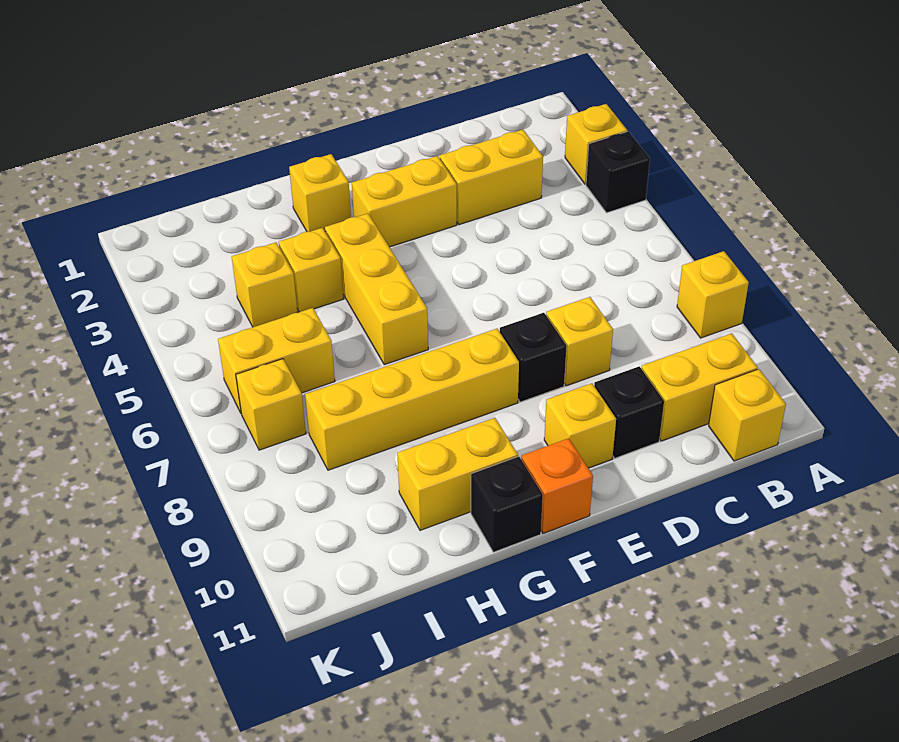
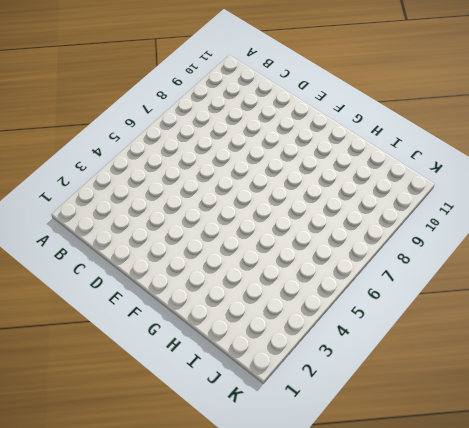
none -> yellow brick A3 level 1
none -> black brick A4 level 1
none -> yellow brick A8 level 1

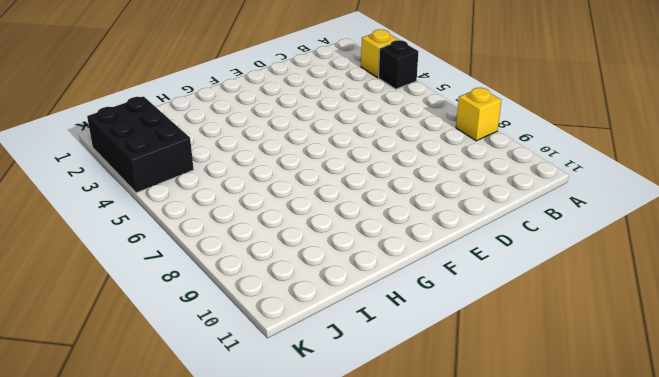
black brick J2:K4 level 1 -> none
none -> yellow brick B10:C10 level 1
none -> yellow brick B11 level 1
none -> yellow brick C3:D3 level 1

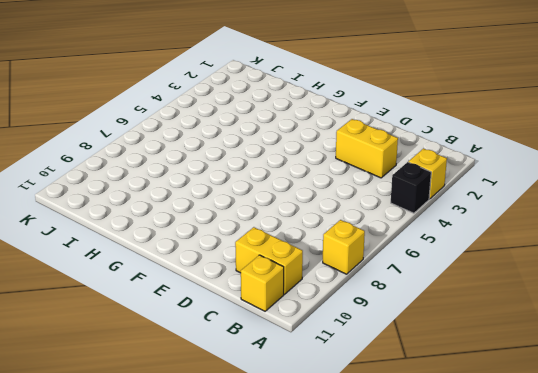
none -> yellow brick D8 level 1
none -> black brick D10 level 1
none -> yellow brick E3:F3 level 1

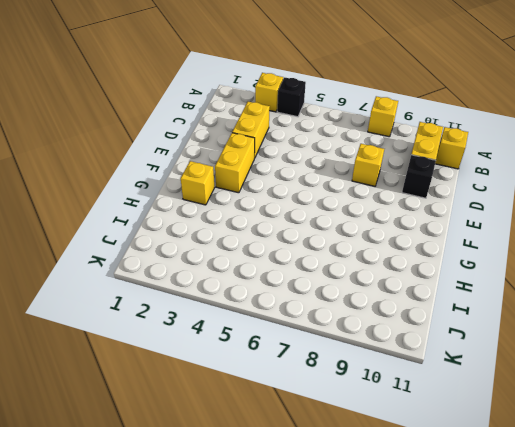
none -> black brick E8 level 1
none -> yellow brick E10 level 1
none -> yellow brick F8:I8 level 1

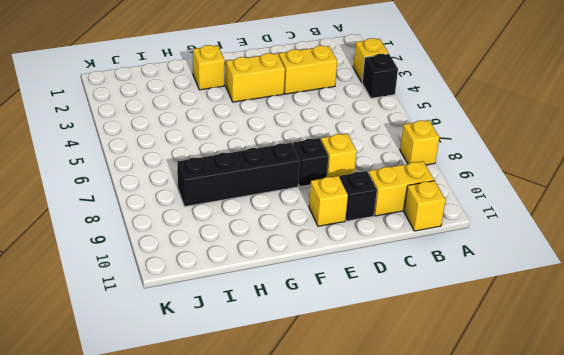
black brick F8:I8 level 1 -> yellow brick F8:I8 level 1
none -> orange brick F11 level 1
none -> yellow brick G4:G6 level 1
none -> yellow brick G10:H10 level 1

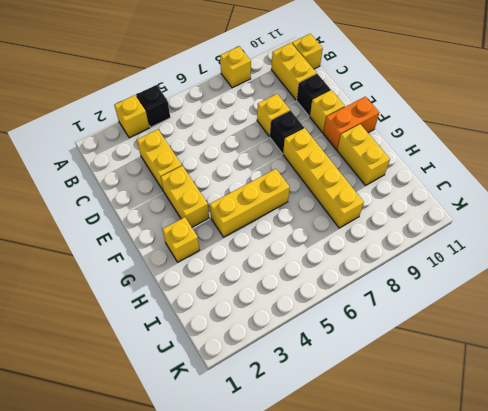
orange brick F10:F11 level 1 -> orange brick F11 level 1
none -> black brick G11 level 1
none -> yellow brick H4 level 1
none -> yellow brick I4 level 1

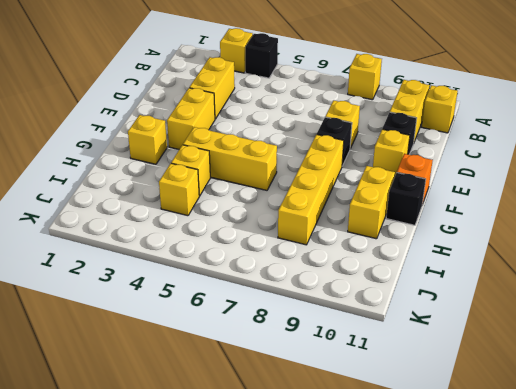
none -> yellow brick I6:J6 level 1
none -> yellow brick J7 level 1

